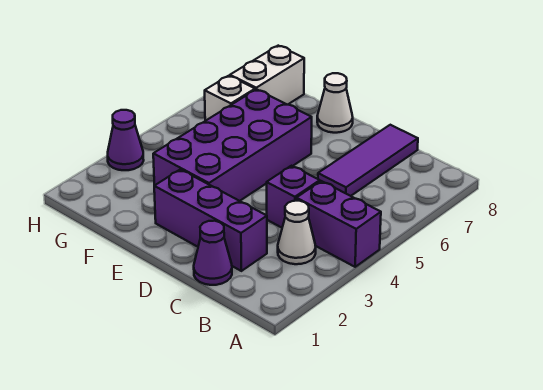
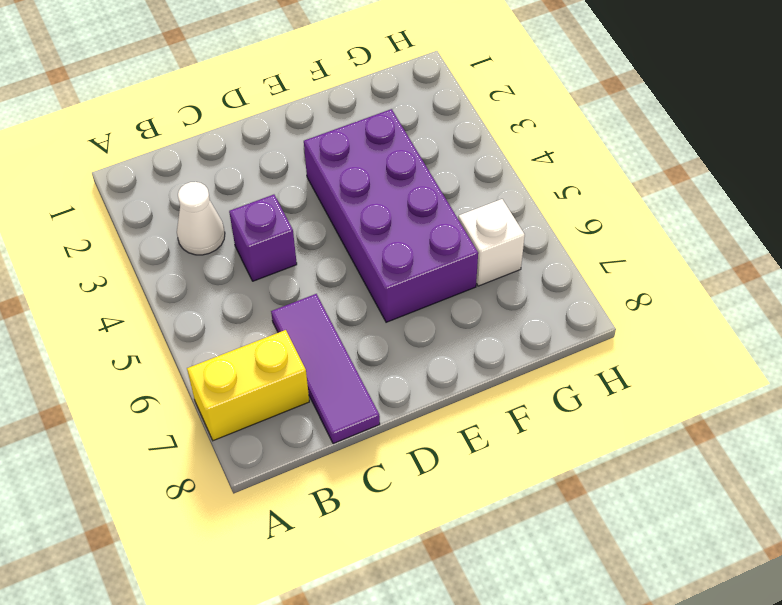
yellow brick A7:B7 level 1 -> none
none -> purple brick A4:B4 level 1
none -> purple cone C1 level 1

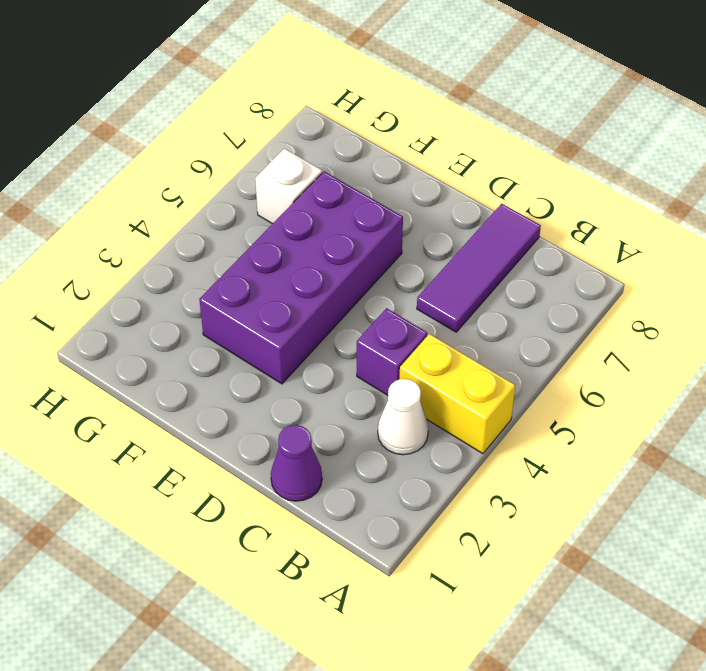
yellow brick A4:B4 level 1 -> purple brick A4:B4 level 1
none -> purple brick C2:E2 level 1
none -> white cone E8 level 1

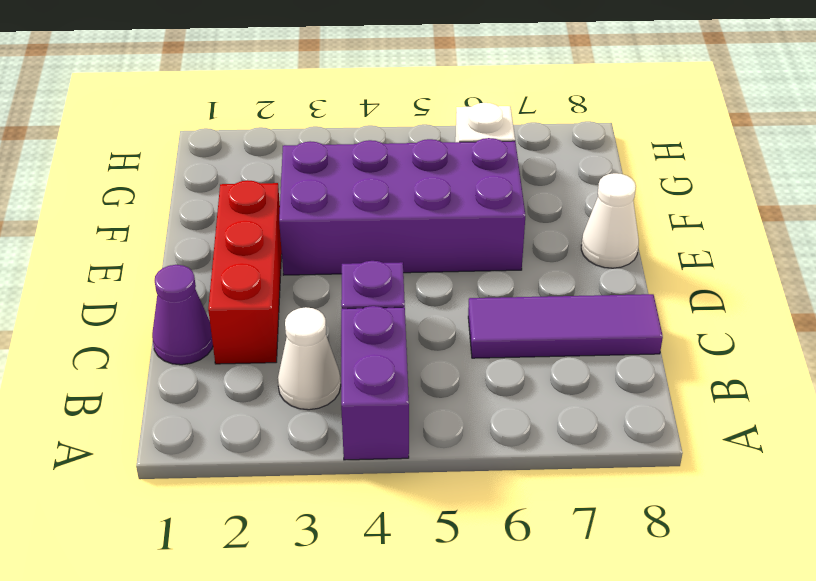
red brick C2:E2 level 1 -> purple brick C2:E2 level 1
none -> white brick G7:G8 level 1
none -> purple cone H3 level 1

